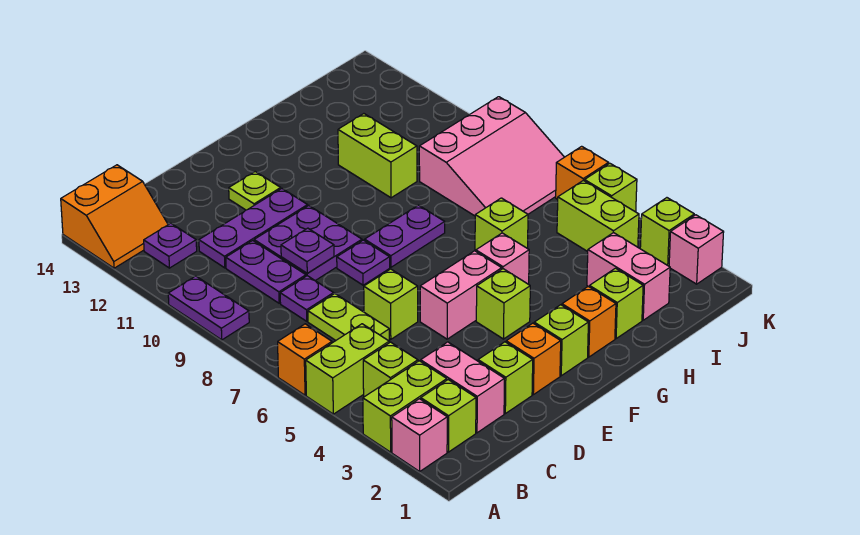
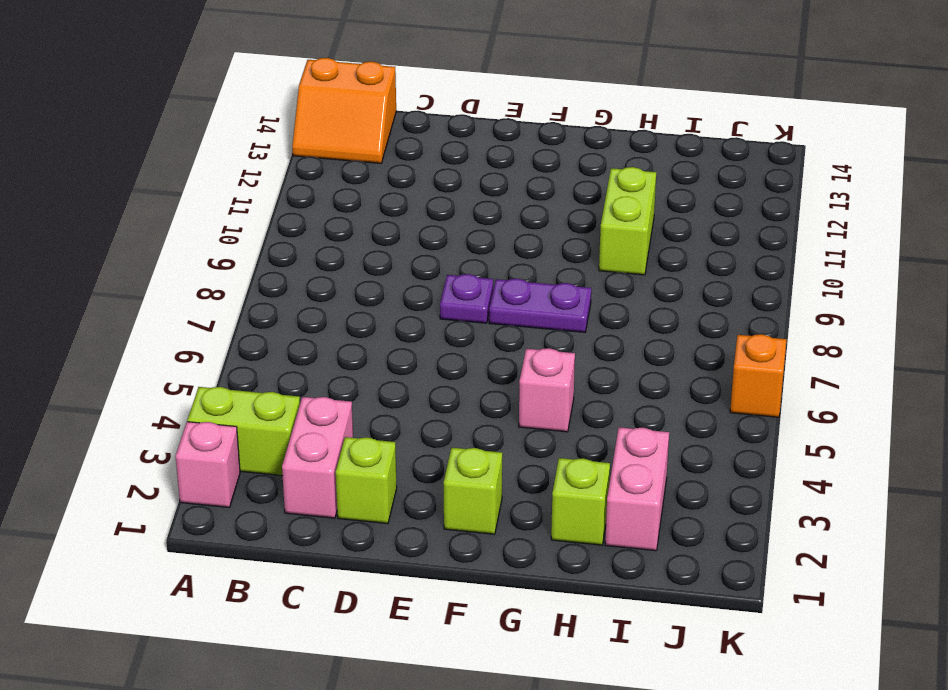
none -> lime brick A5:B5 level 1
none -> orange brick A6 level 1
none -> purple plate A9:A10 level 1
none -> lime brick B2 level 1

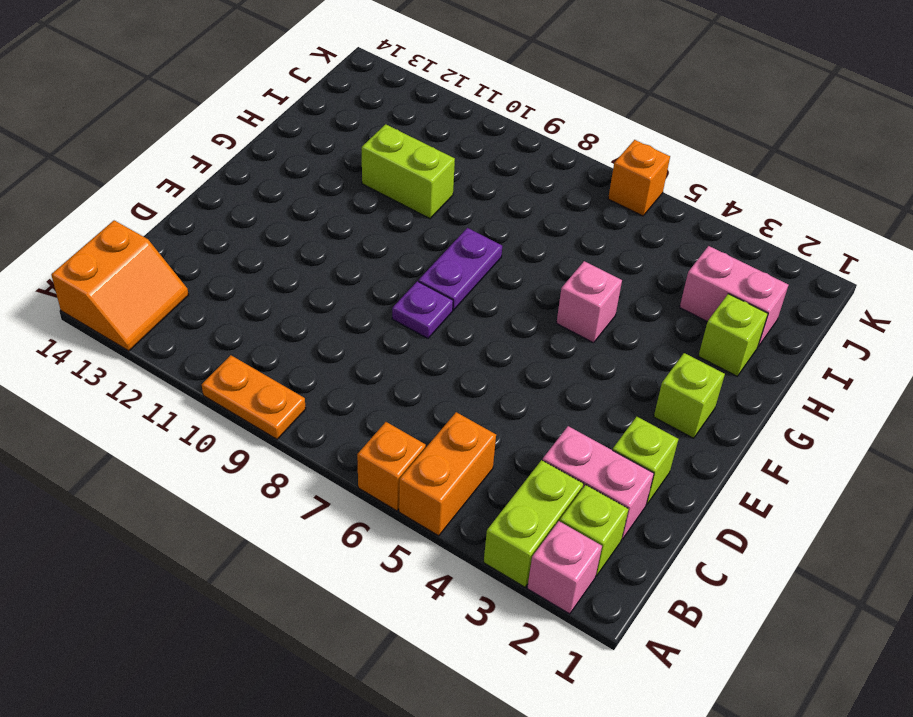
orange brick A5:B5 level 1 -> lime brick A5:B5 level 1
orange plate A9:A10 level 1 -> purple plate A9:A10 level 1
none -> lime brick B4 level 1
none -> purple plate B12 level 1
none -> lime plate C6:C7 level 1
none -> purple plate C8 level 1

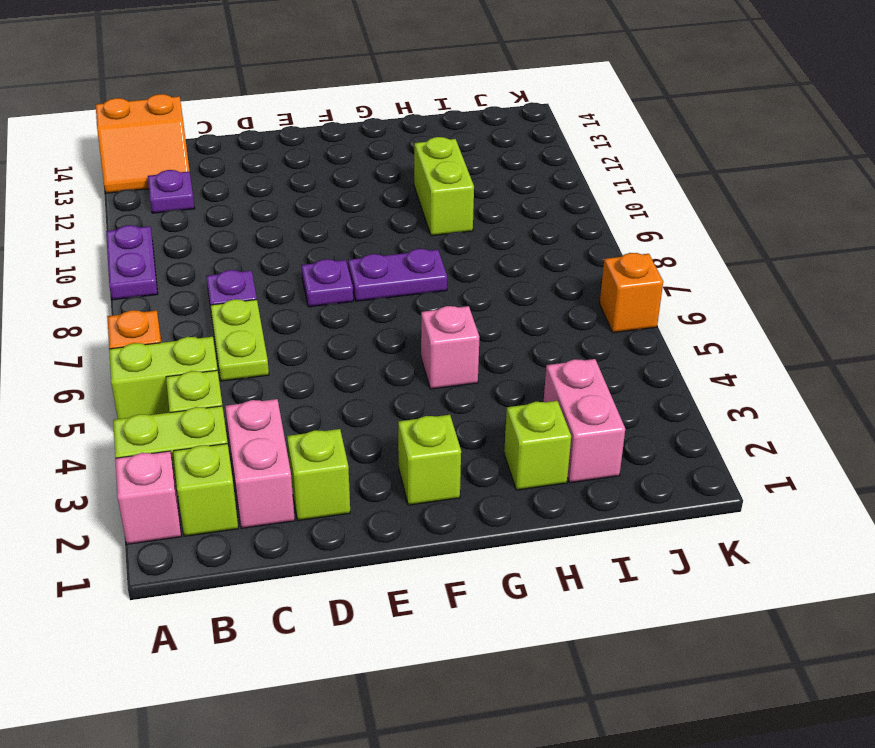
none -> purple plate C9:C10 level 1
none -> purple plate C11:E11 level 1
none -> lime brick D6 level 1
none -> purple plate D9:E10 level 1

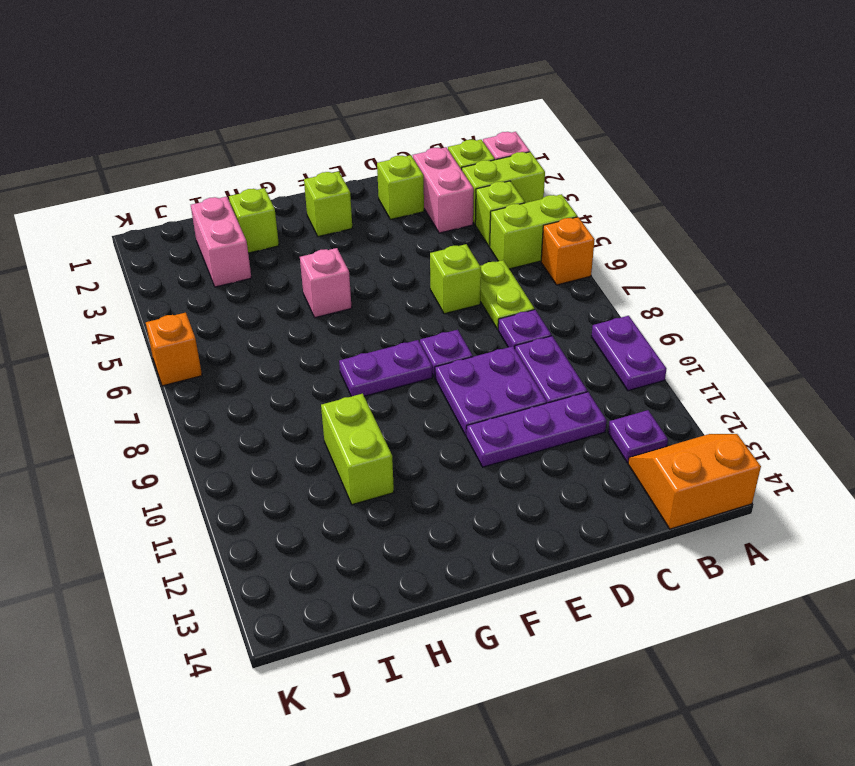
none -> orange brick E2 level 1
none -> pink brick E5:F5 level 1
none -> lime plate E12 level 1
none -> lime brick F4 level 1

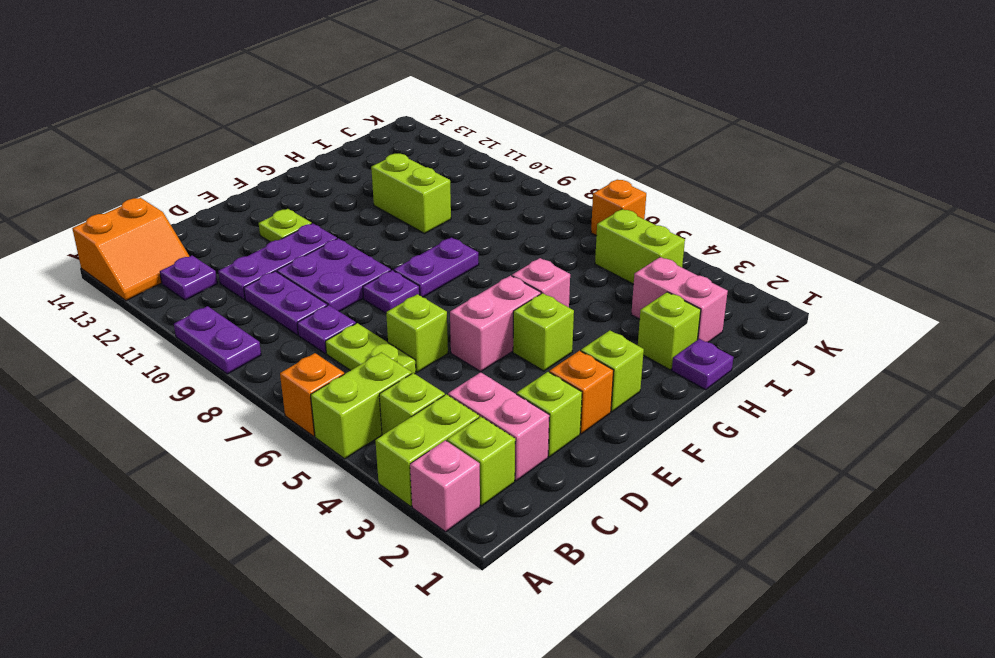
purple plate H1 level 1 -> purple plate D9 level 2
none -> orange brick G2 level 1
none -> lime brick H6 level 1
none -> pink slope I7:K9 level 1 top 9
none -> pink brick K2 level 1

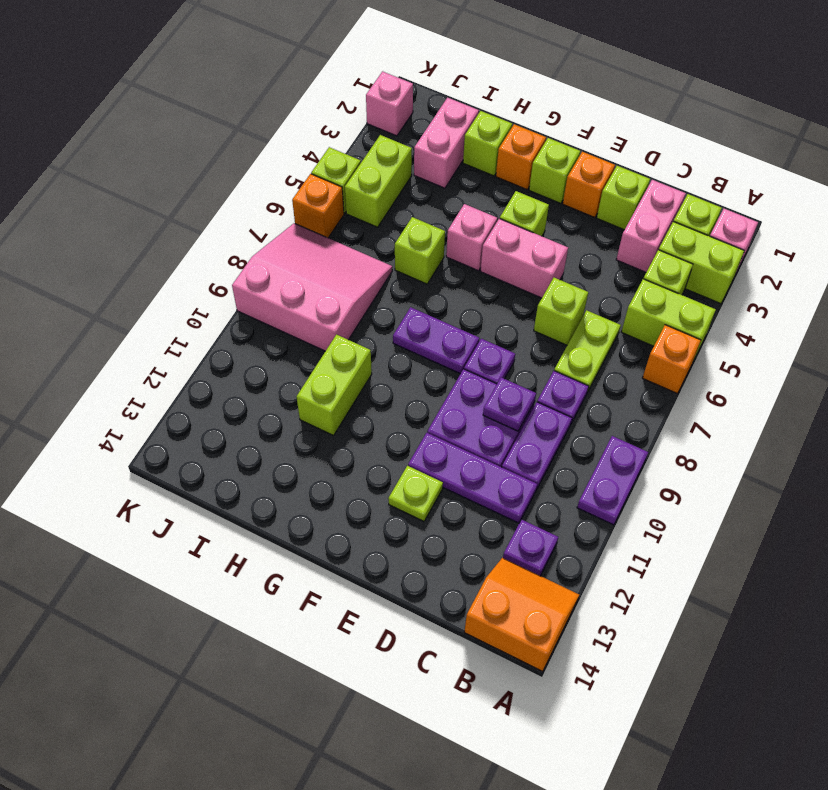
none -> lime brick K3 level 1

